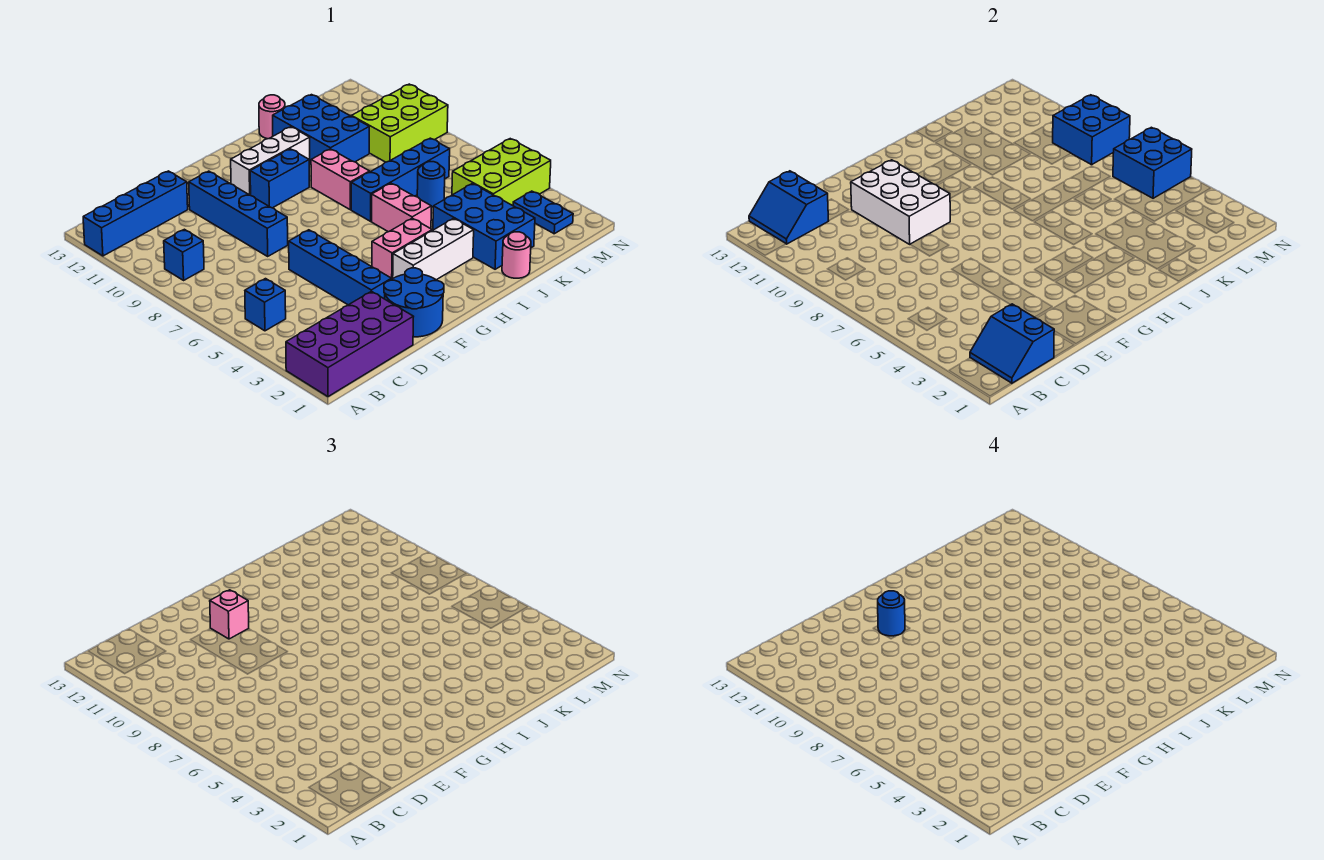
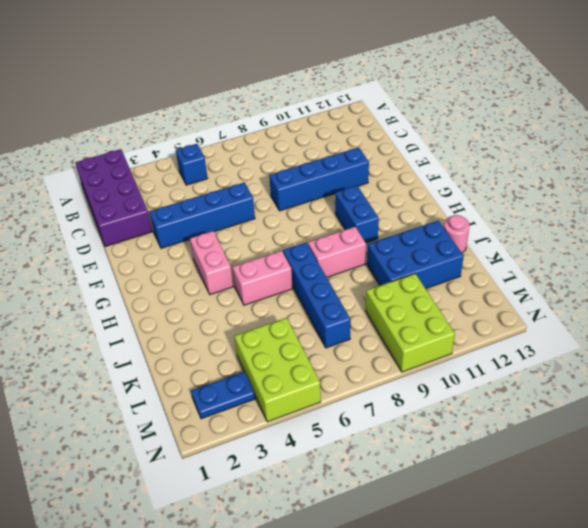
none -> blue brick A12:D12 level 1
none -> blue brick B9 level 1
none -> blue round brick E1:F2 level 1

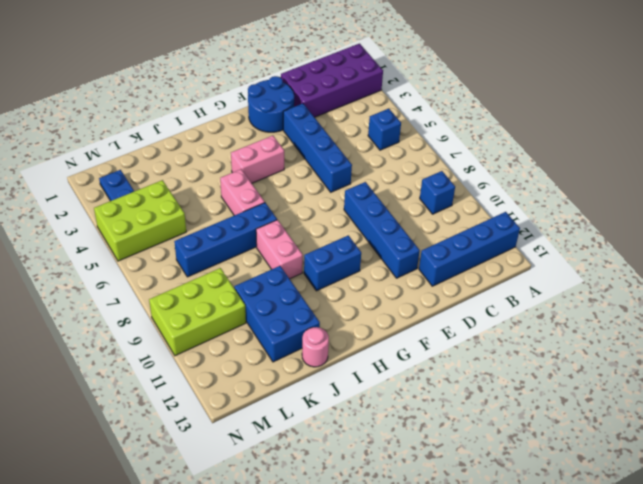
none -> white brick G3:I3 level 1
none -> white brick G11:I11 level 1
none -> pink round brick J1 level 1

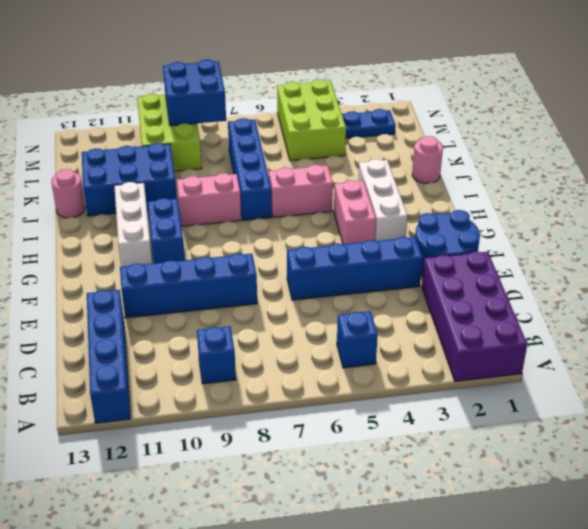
none -> blue brick J2:K4 level 1
none -> blue round brick K6 level 1
none -> blue slope B1:C2 level 2 top C

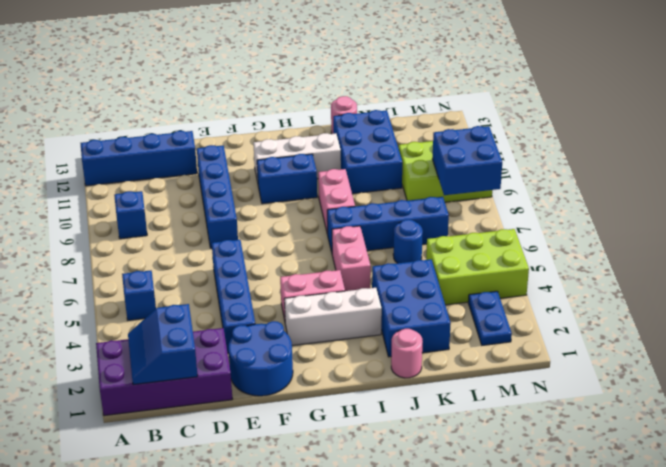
none -> blue slope B12:C13 level 2 top C
none -> white brick E9:F11 level 2
none -> blue brick M5:N6 level 2

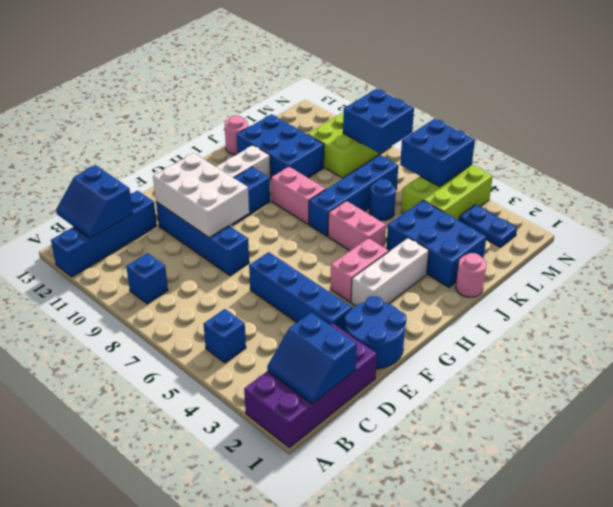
none -> pink brick F11 level 3
none -> blue round brick F11 level 4

